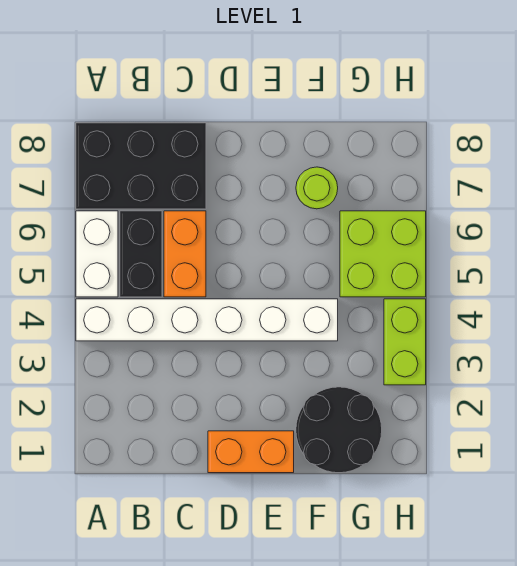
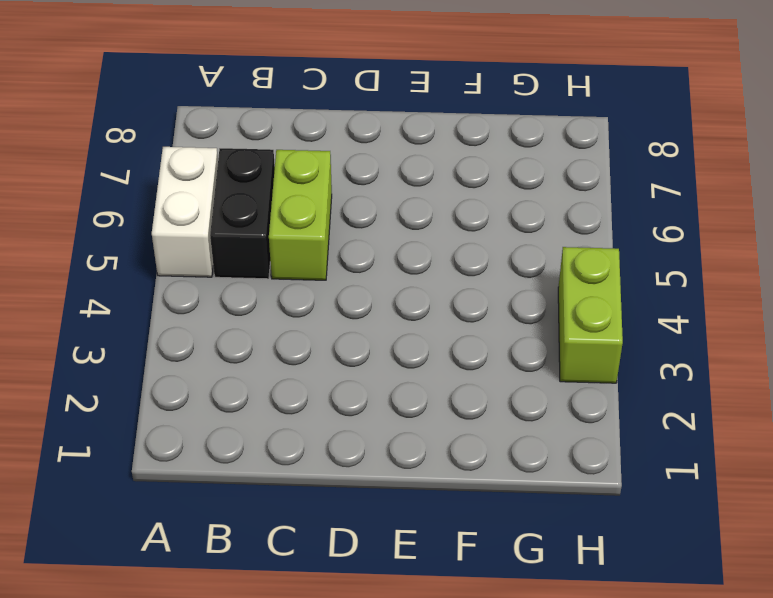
lime brick C5:C6 level 1 -> orange brick C5:C6 level 1
none -> white brick A4:F4 level 1
none -> black brick A7:C8 level 1

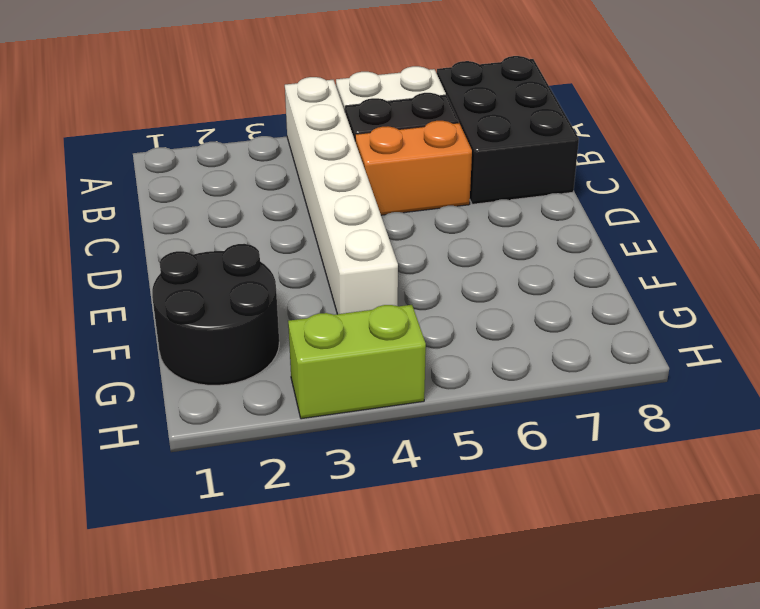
none -> orange brick D1:E1 level 1
none -> lime round brick F7 level 1

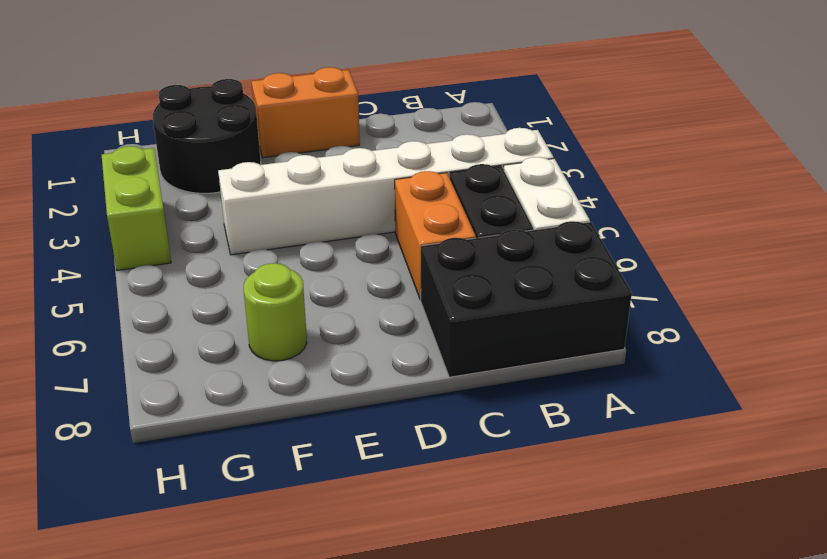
none -> lime brick G5:H6 level 1

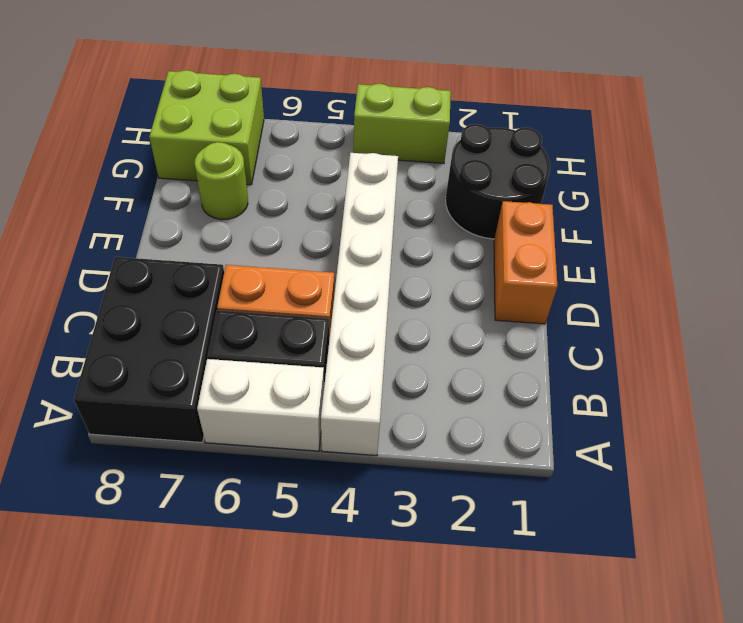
lime brick G7:H8 level 1 -> lime brick G5:H6 level 1

